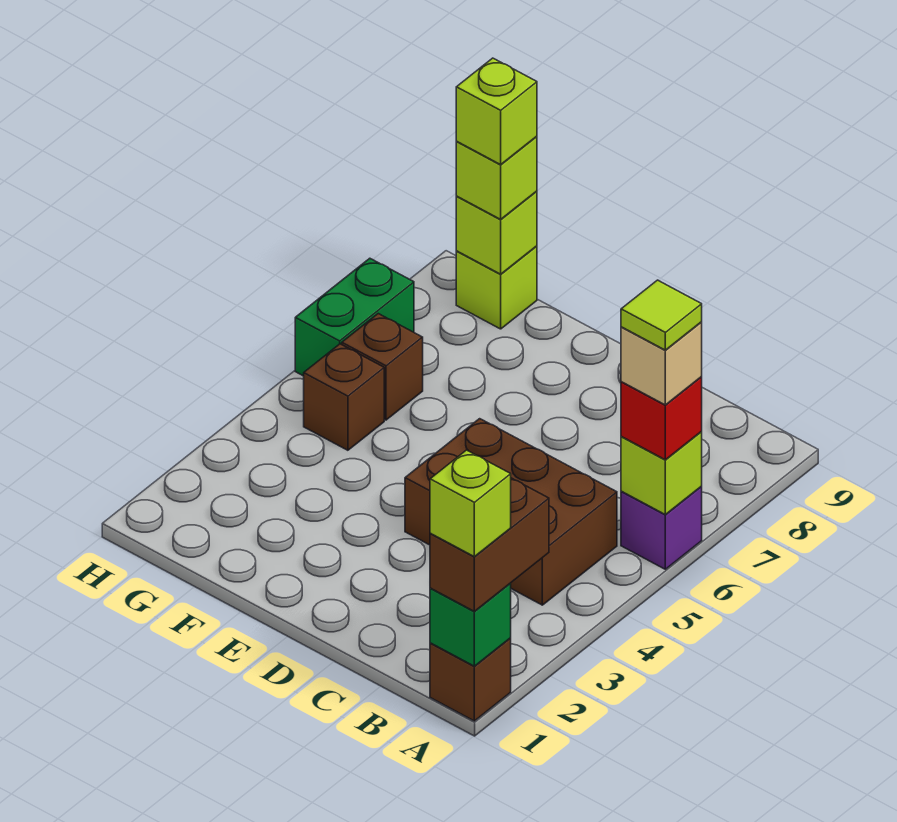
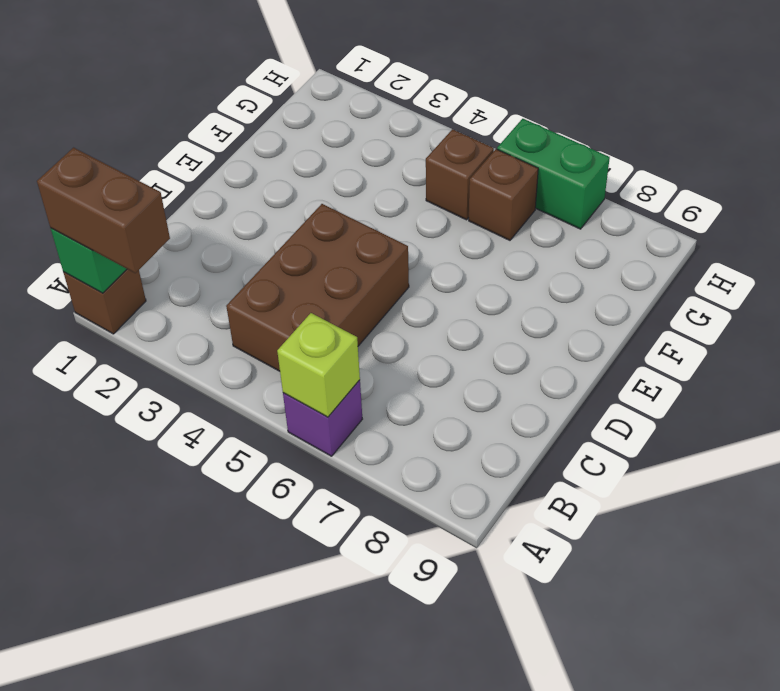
none -> lime brick G9 level 1
none -> lime brick G9 level 2
none -> red brick A6 level 3

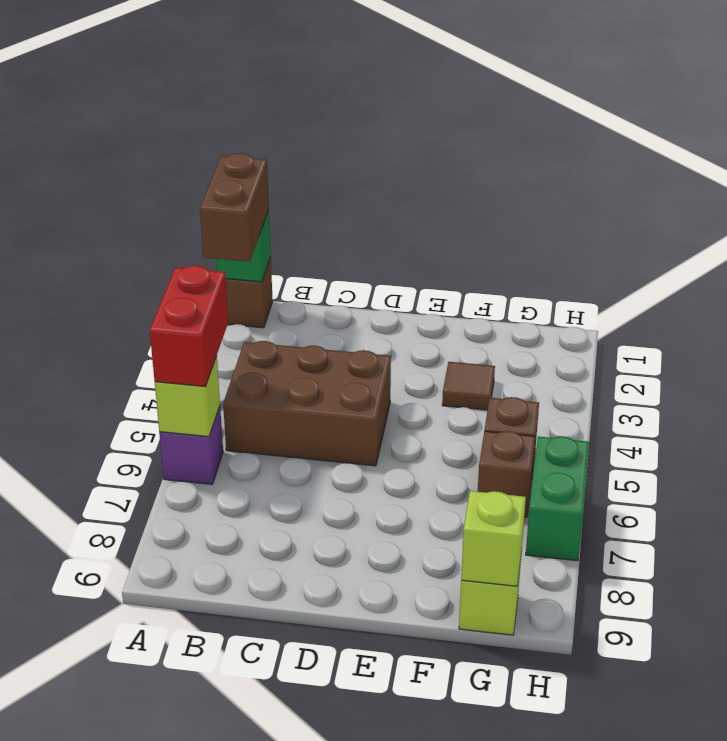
red brick A5:A6 level 3 -> red brick A6 level 3
brown tile F3 level 1 -> none
none -> lime brick G9 level 3
none -> lime brick A1 level 4
none -> tan brick A6 level 4

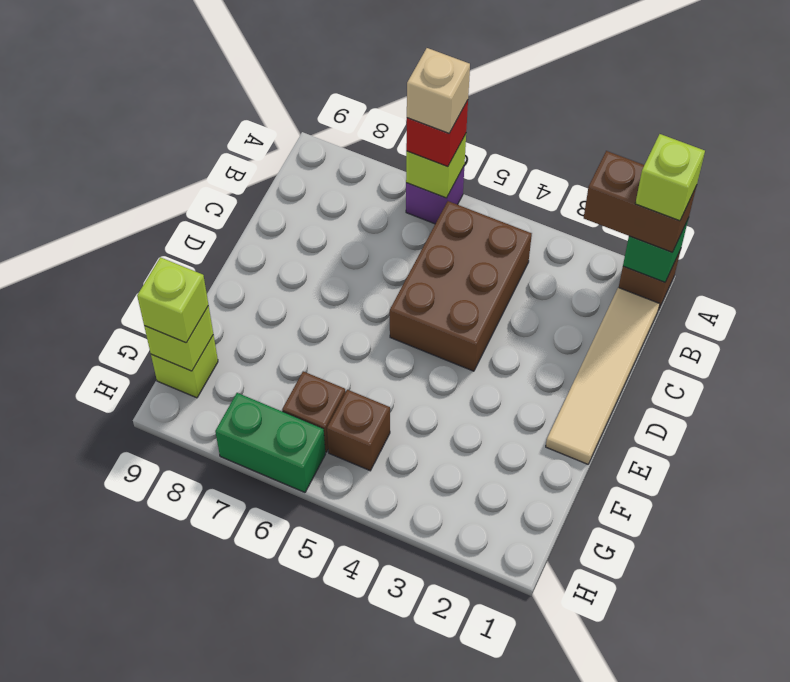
tan tile B1:E1 level 1 -> none
none -> lime brick G9 level 4
none -> lime tile A6 level 5

